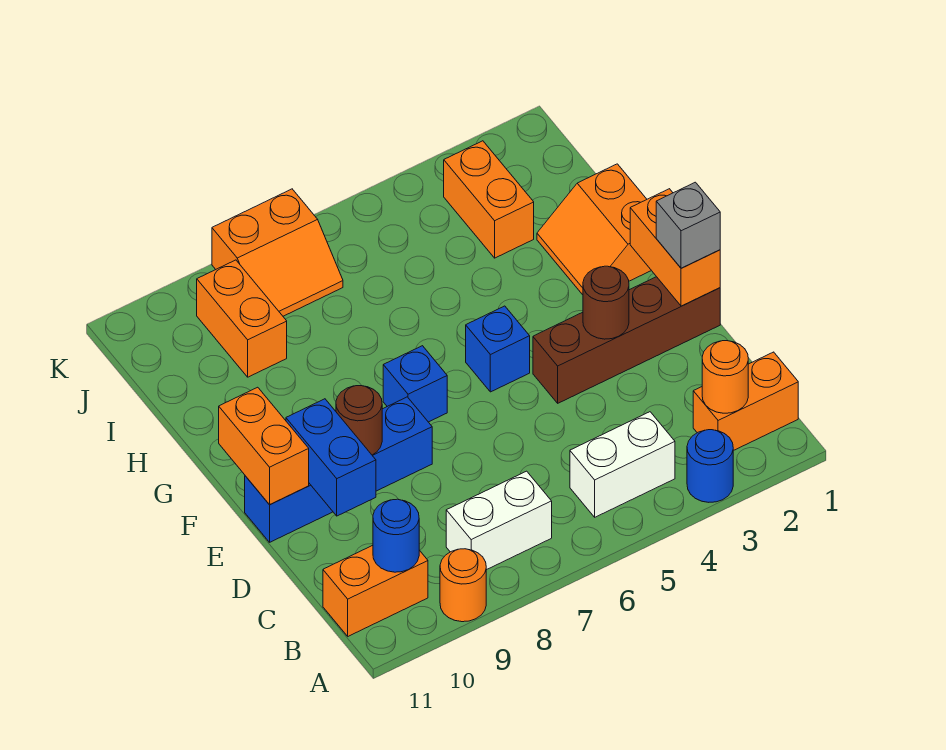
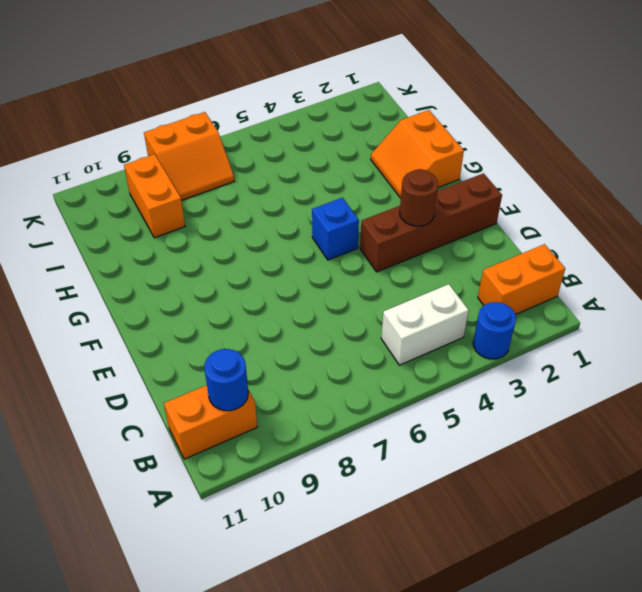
none -> orange round brick A9 level 1
none -> white brick B7:B8 level 1
none -> blue brick E8:E11 level 1

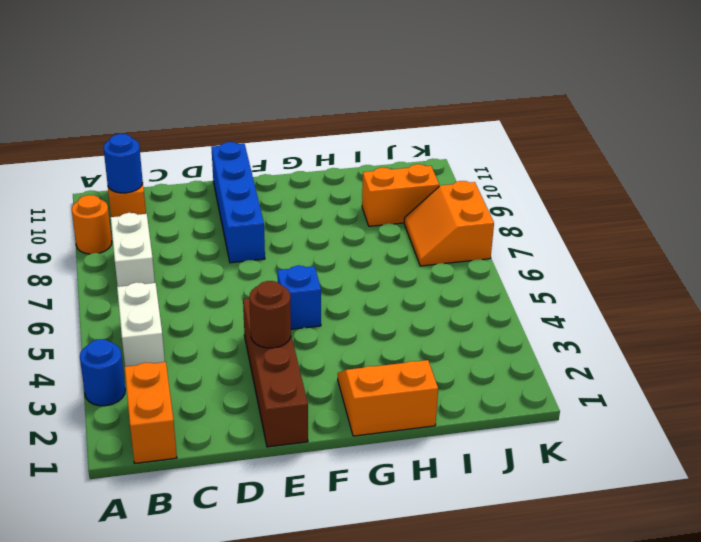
none -> blue brick F7 level 1
none -> orange brick I3:J3 level 1
none -> orange round brick B2 level 2

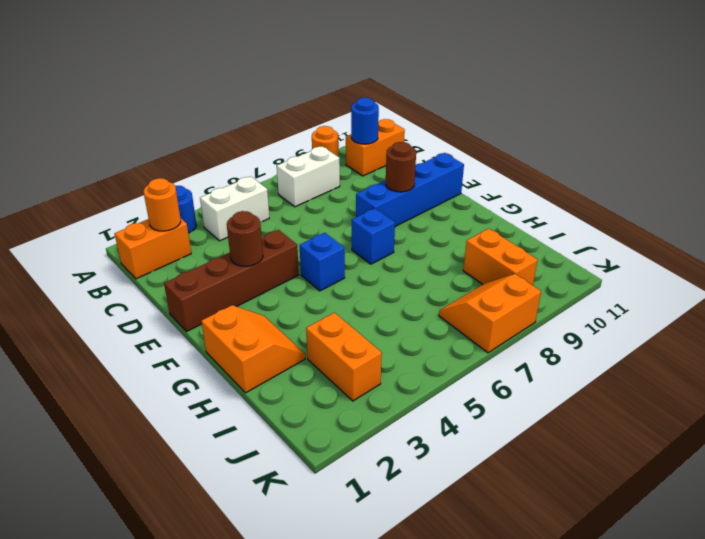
none -> blue brick D10:E10 level 2
none -> orange brick E1:F1 level 2
none -> orange brick E11:F11 level 2

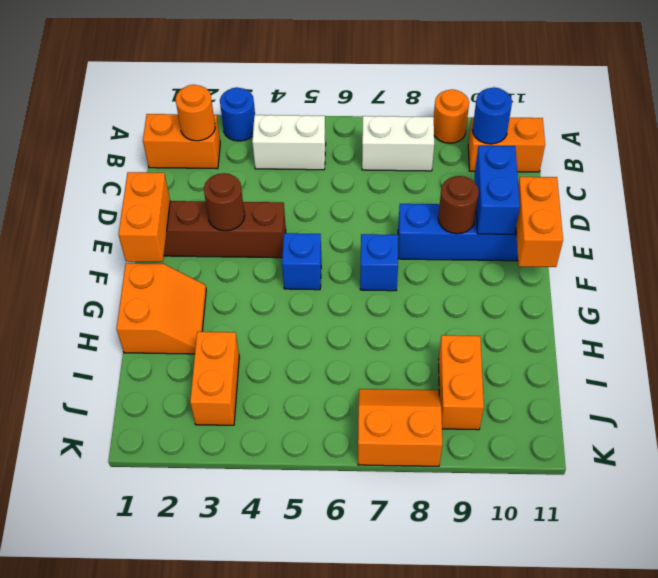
none -> grey brick E1 level 3

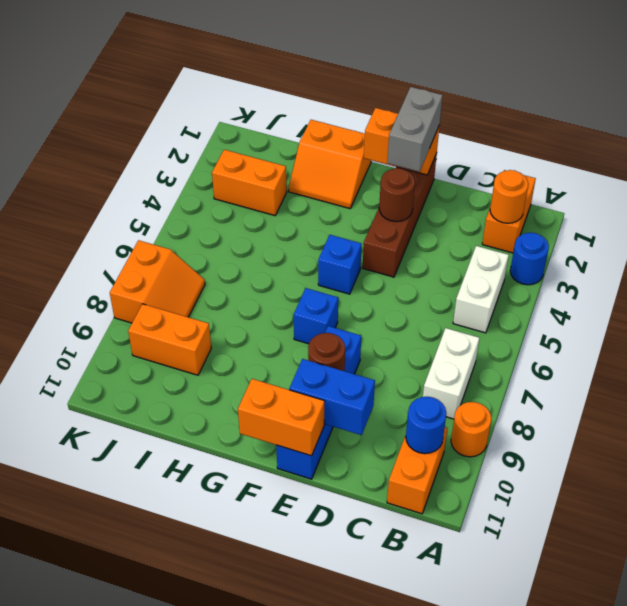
grey brick E1:E2 level 3 -> grey brick E1 level 3

